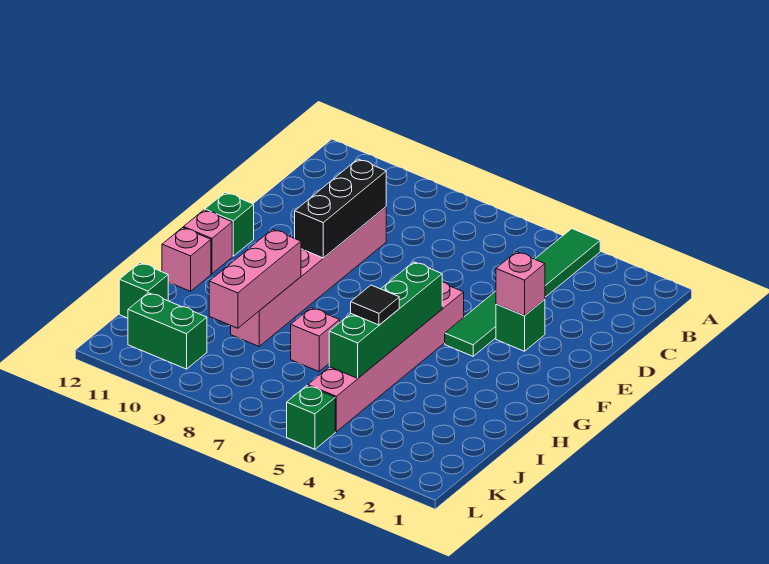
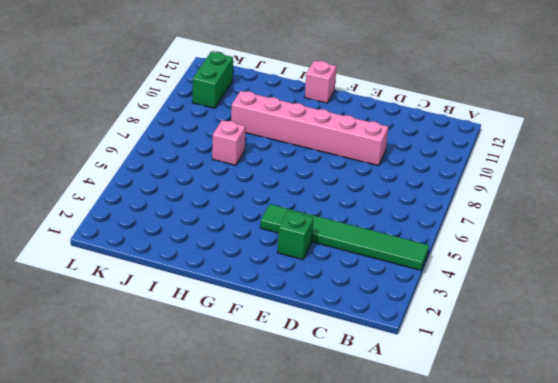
none -> pink brick F5:K5 level 1
none -> green brick F12 level 1
none -> pink brick H12 level 1

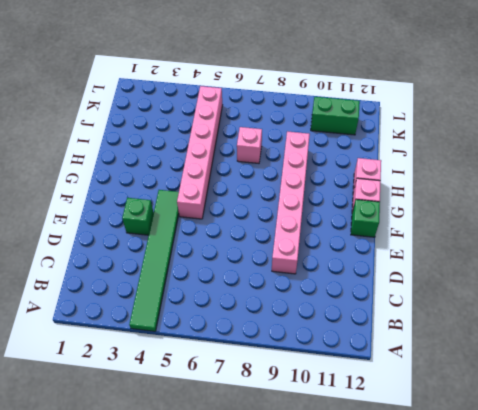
none -> green brick J12 level 1
none -> green brick L5 level 1
none -> black brick D9:F9 level 2

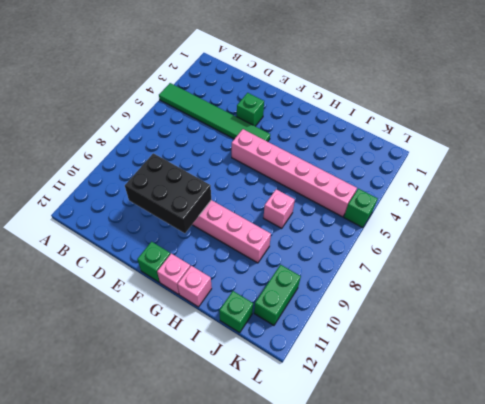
black brick D9:F10 level 2 -> black brick D9:F9 level 2
none -> pink brick E3 level 2
none -> green brick G5:J5 level 2
none -> pink brick H9:J9 level 2

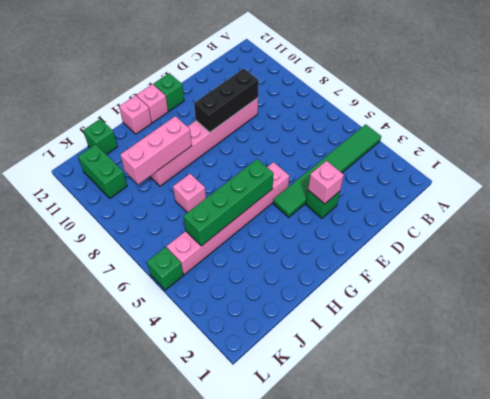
none -> black tile I5 level 3

